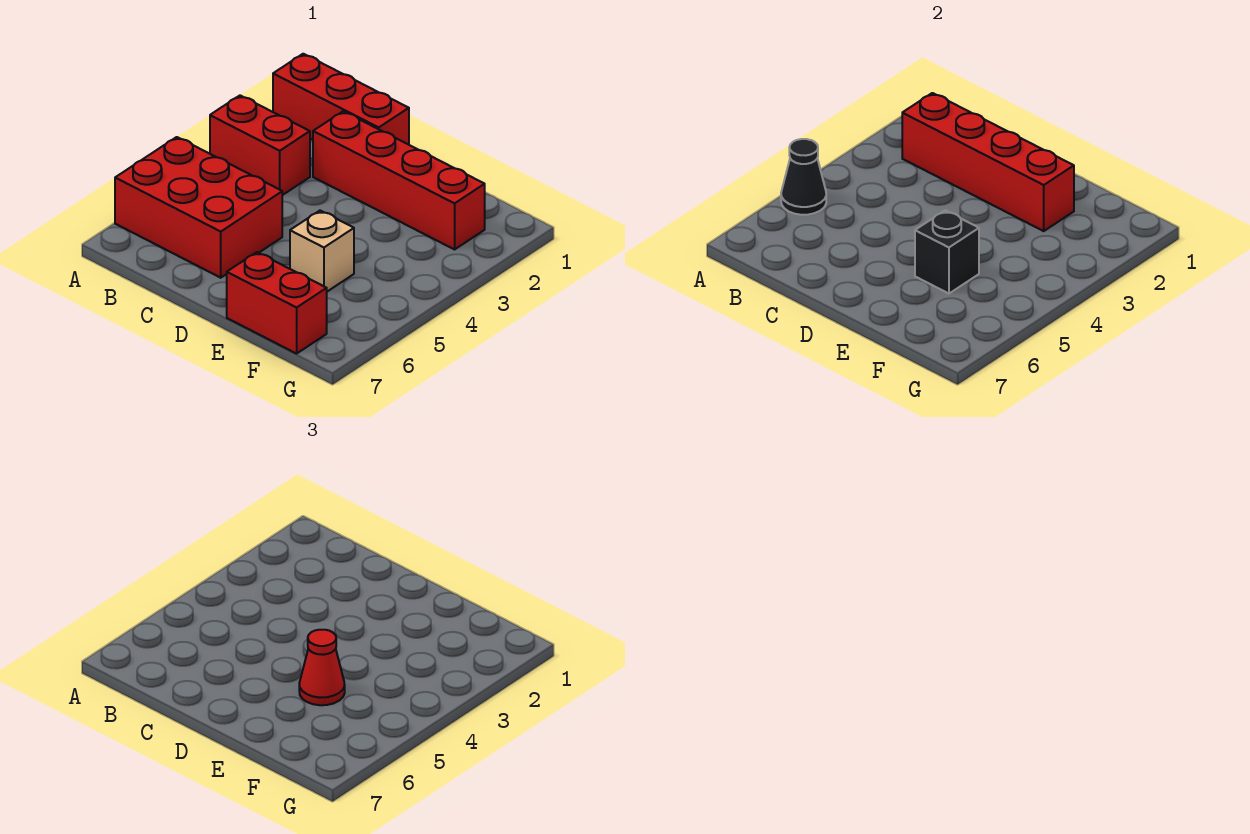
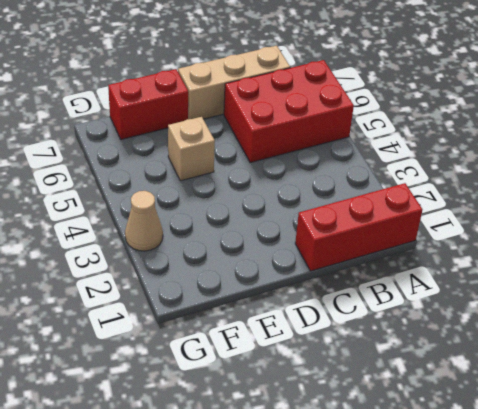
tan brick B7:D7 level 1 -> none
tan cone G3 level 1 -> none
none -> red brick A3:B3 level 1
none -> red brick C2:F2 level 1

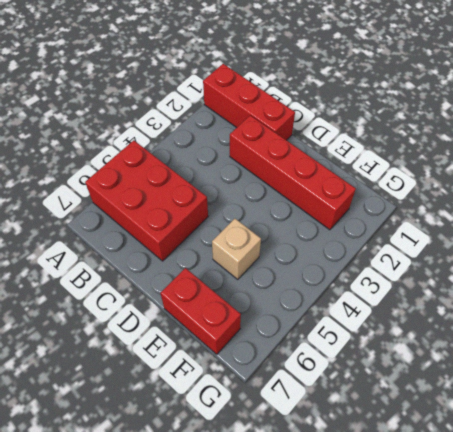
none -> red brick A3:B3 level 1
none -> black cone A5 level 2

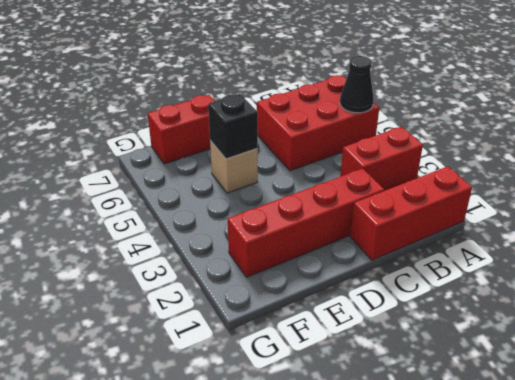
none -> red brick B2:E2 level 2
none -> red cone E5 level 3

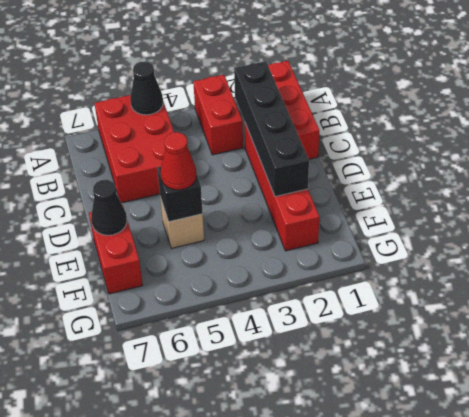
black brick B2:E2 level 2 -> red brick B2:E2 level 2
black cone E7 level 2 -> none

